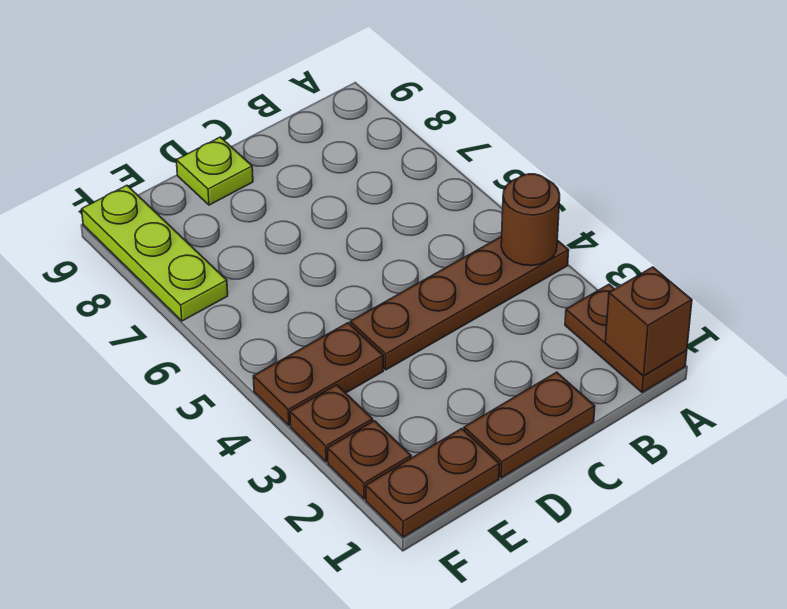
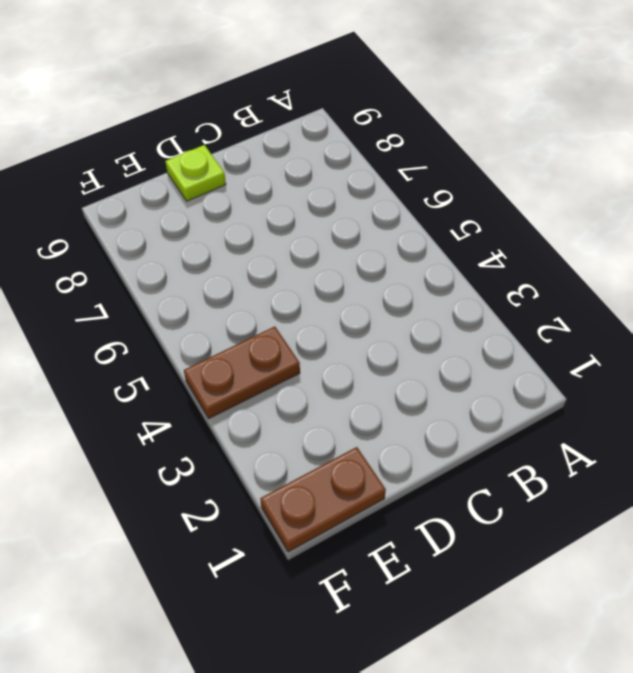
none -> brown plate A1:A2 level 1
none -> brown plate A4:D4 level 1

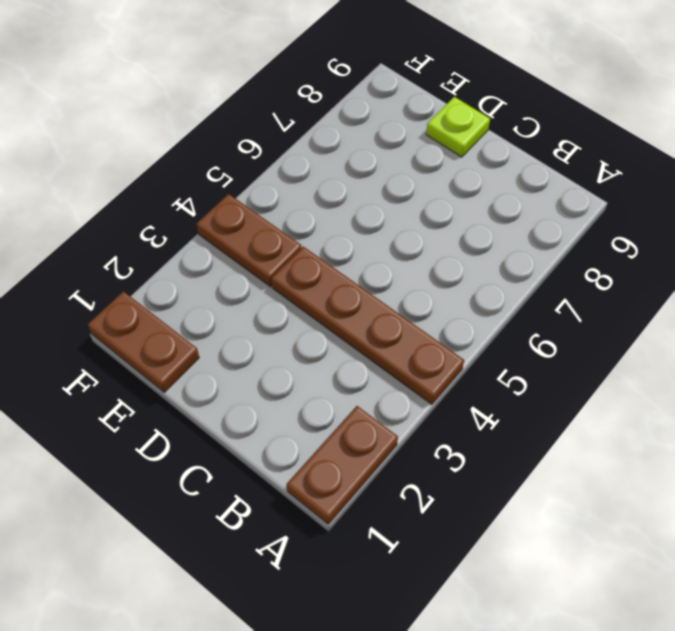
none -> brown plate C1:D1 level 1
none -> brown plate F2 level 1

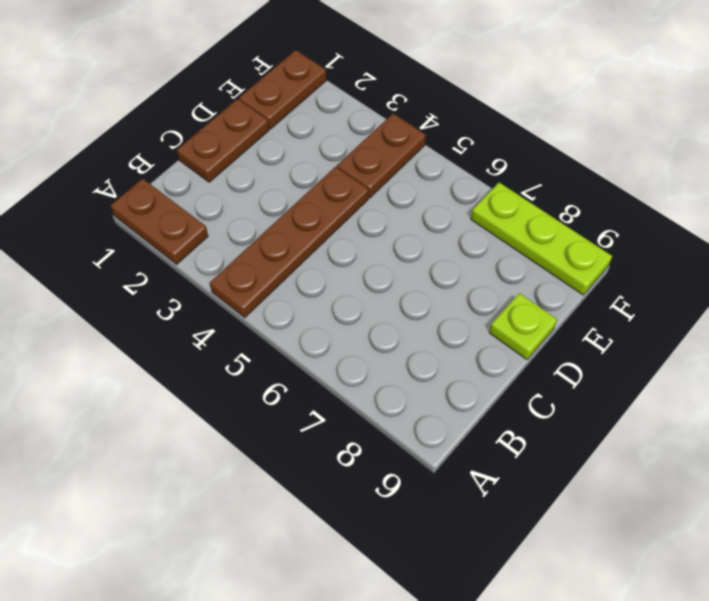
none -> brown plate F2 level 1
none -> brown plate F3 level 1

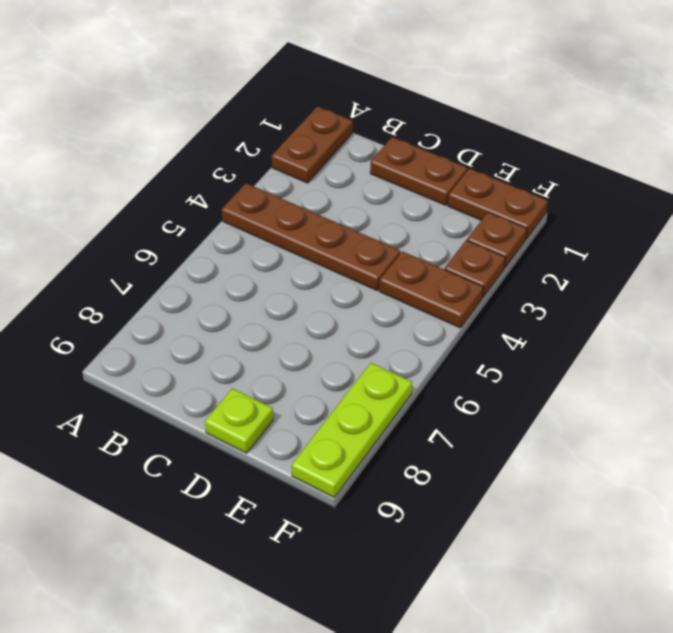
none -> brown brick A1 level 2
none -> brown round brick A4 level 2

